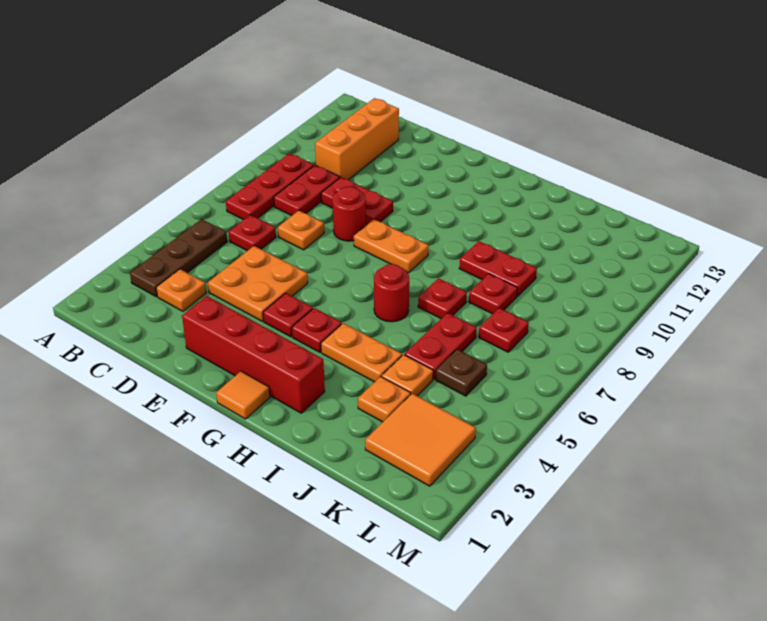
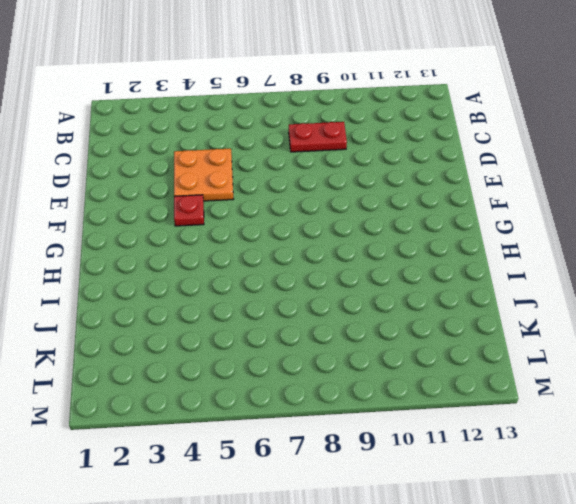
none -> brown plate B3:B5 level 1
none -> red plate B7:B9 level 1
none -> orange plate C3 level 1

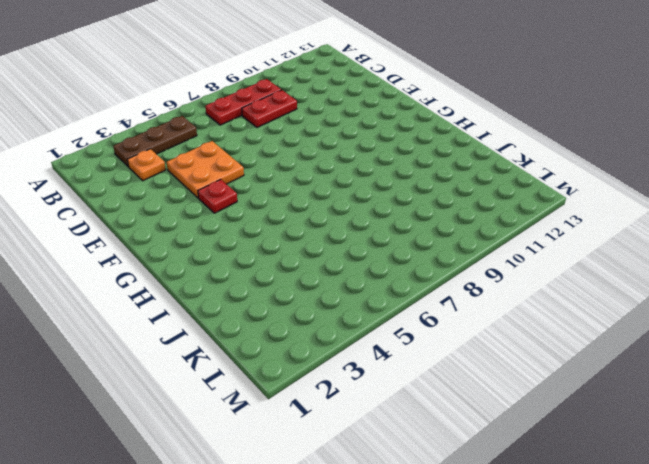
none -> red plate C6 level 1
none -> orange brick C10:C12 level 1
none -> orange plate D7 level 1

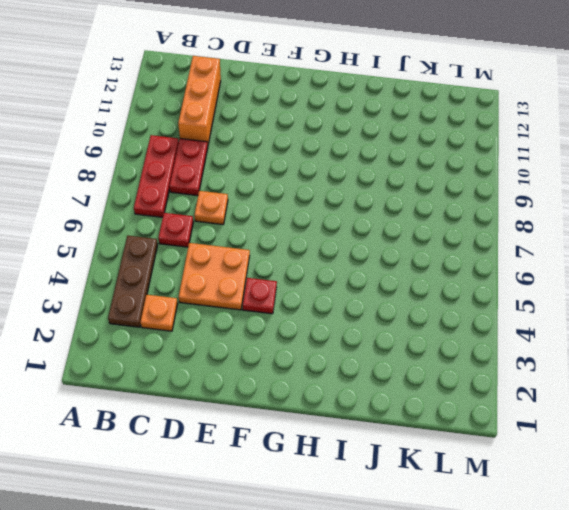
none -> red plate D9:E9 level 1
none -> red brick E2:H2 level 1
none -> red round brick E8 level 1

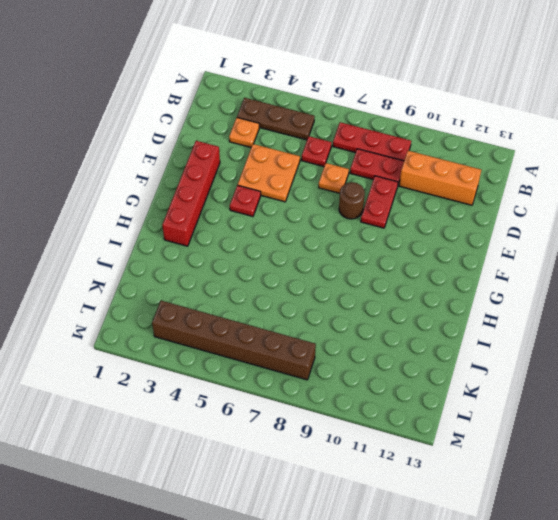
brown round brick E8 level 1 -> red round brick E8 level 1
brown brick L3:L8 level 1 -> orange tile K2:L3 level 1
none -> orange plate F8:G8 level 1
none -> orange tile G1 level 1
none -> red plate G4 level 1

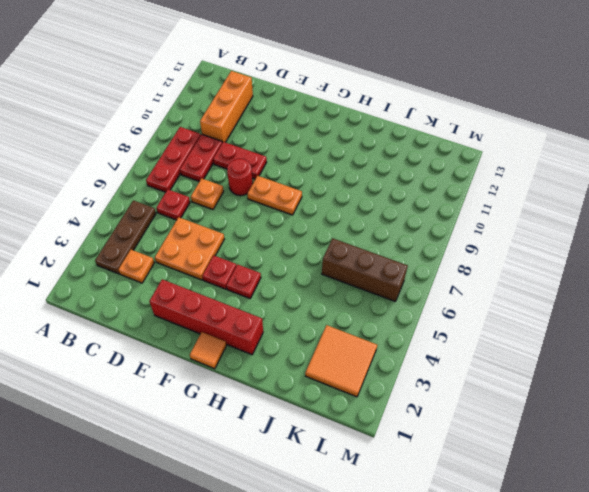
brown brick J6:L6 level 1 -> red plate J5:J6 level 1
none -> orange plate H4:I4 level 1
none -> red round brick H6 level 1
none -> red plate I7 level 1

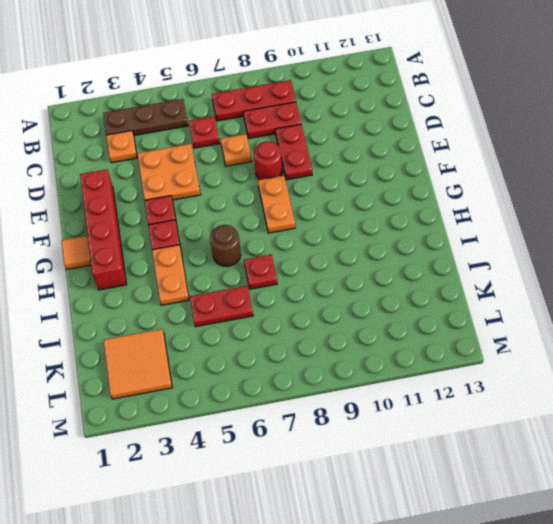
brown round brick H6 level 1 -> red round brick H6 level 1
none -> orange brick C10:C12 level 1
none -> red plate I9:J9 level 1
none -> orange plate J3 level 1

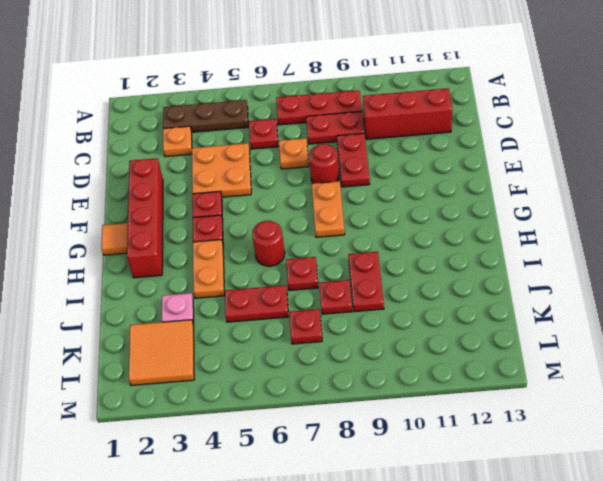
red brick C10:C12 level 1 -> orange brick C10:C12 level 1
pink plate J3 level 1 -> orange plate J3 level 1
none -> orange plate J4 level 1
none -> brown plate K5 level 1

